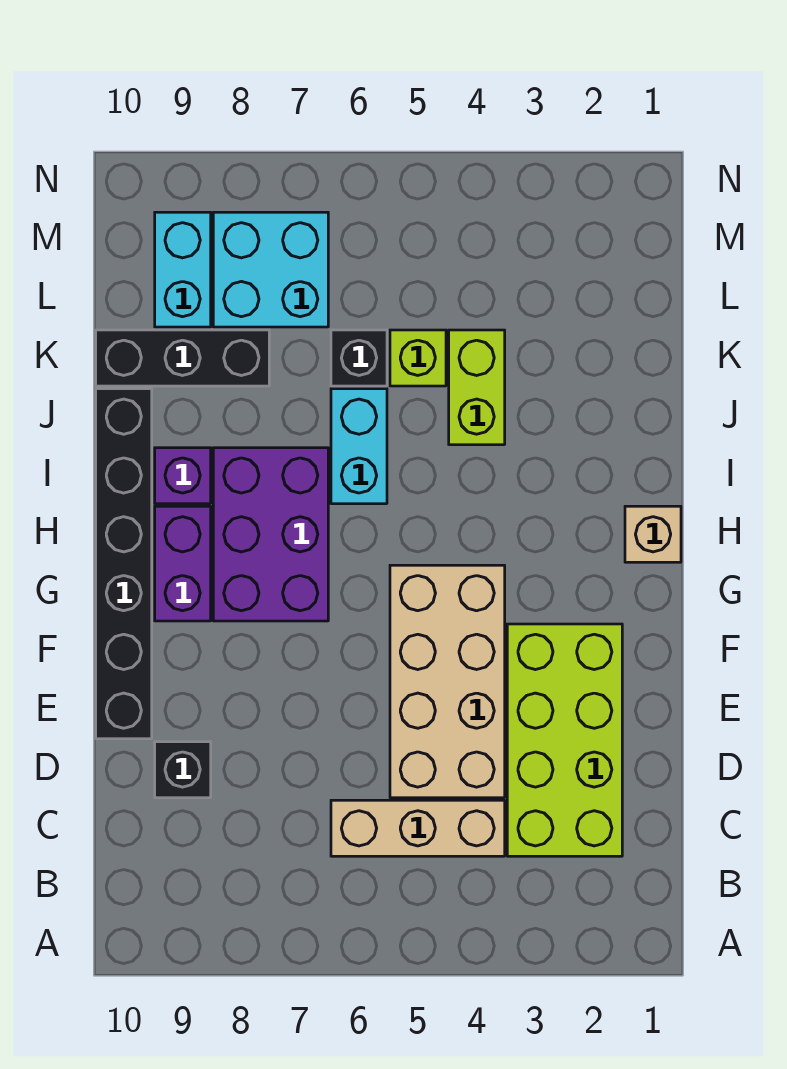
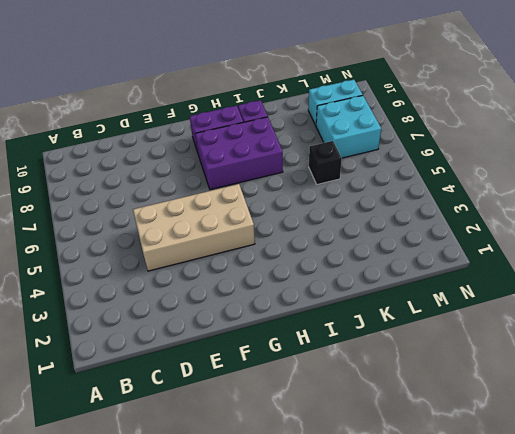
none -> lime brick C2:F3 level 1
none -> tan brick C4:C6 level 1
none -> black brick D9 level 1

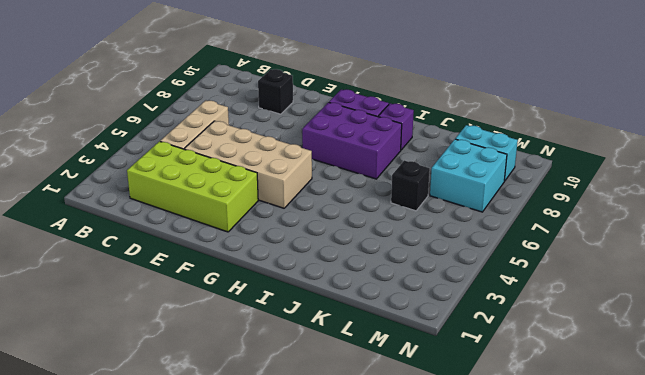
none -> black brick E10:J10 level 1
none -> tan brick H1 level 1
none -> cyan brick I6:J6 level 1

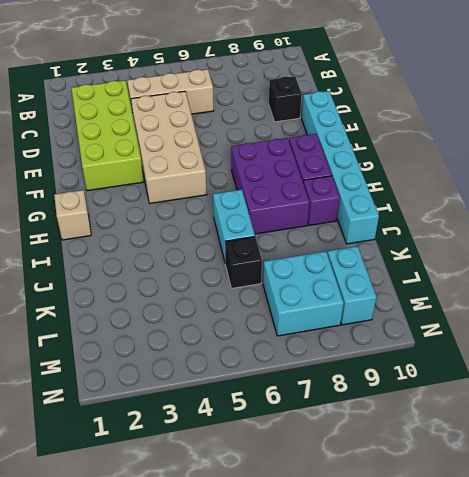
cyan brick E10:J10 level 1 -> black brick E10:J10 level 1
none -> lime brick J4:K4 level 1
none -> lime brick K5 level 1
none -> black brick K8:K10 level 1

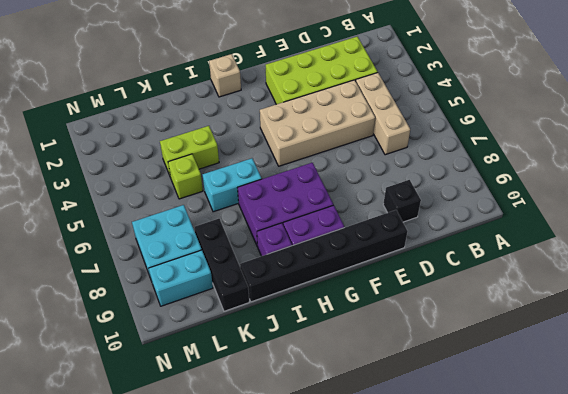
none -> black brick K6 level 1

